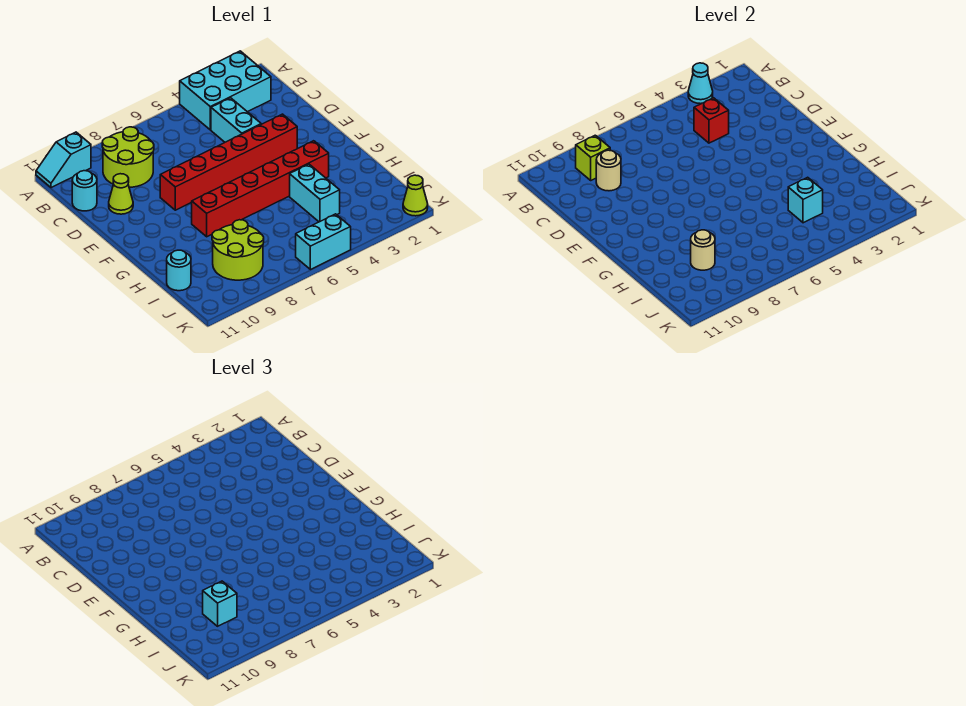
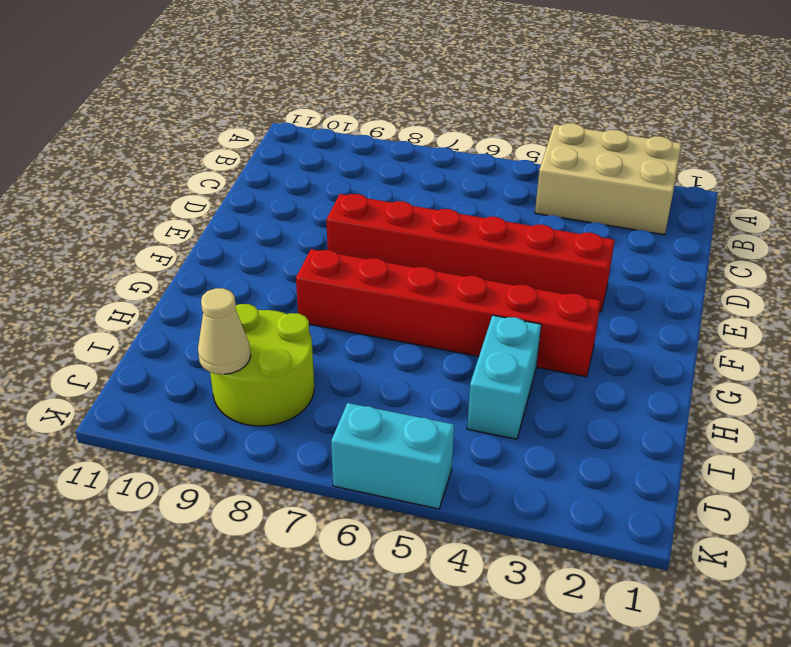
tan brick A2:B4 level 1 -> cyan brick A2:B4 level 1
tan cone J9 level 2 -> none
none -> cyan slope A10:A11 level 1 top 10
none -> lime round brick B8:C9 level 1
none -> cyan brick C4:D4 level 1

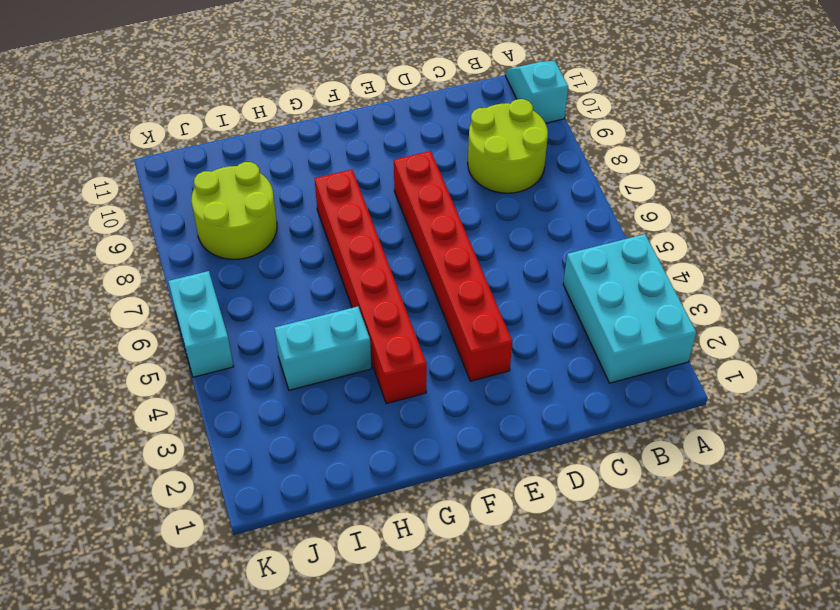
none -> cyan brick C4:D4 level 1
none -> cyan round brick C11 level 1
none -> lime cone D10 level 1

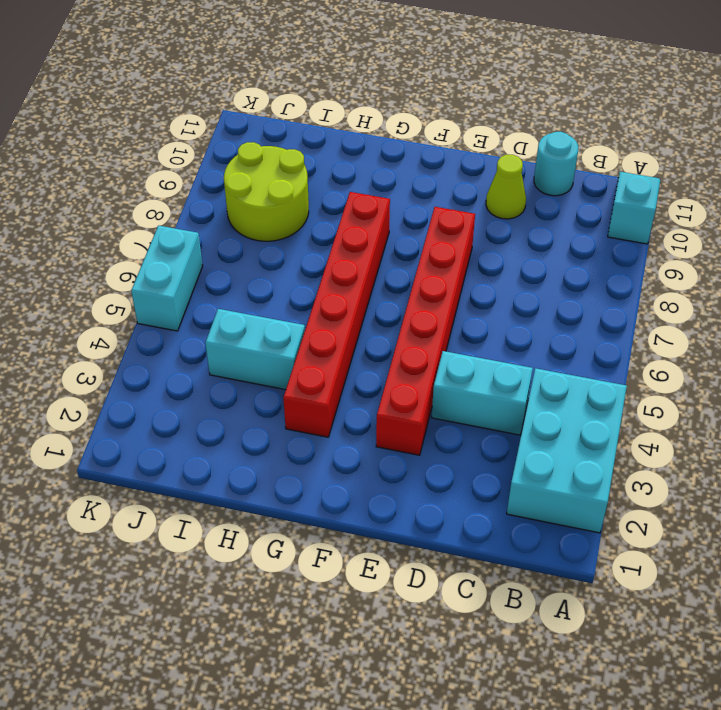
none -> lime round brick B8:C9 level 1
none -> cyan round brick I11 level 1
none -> lime cone K1 level 1

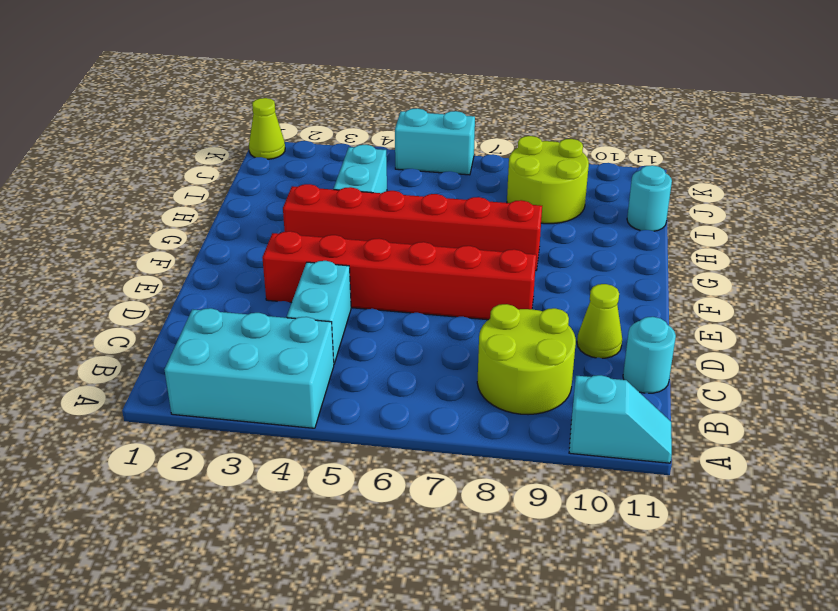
none -> cyan cone A3 level 2
none -> lime brick B9 level 2
none -> red brick C4 level 2

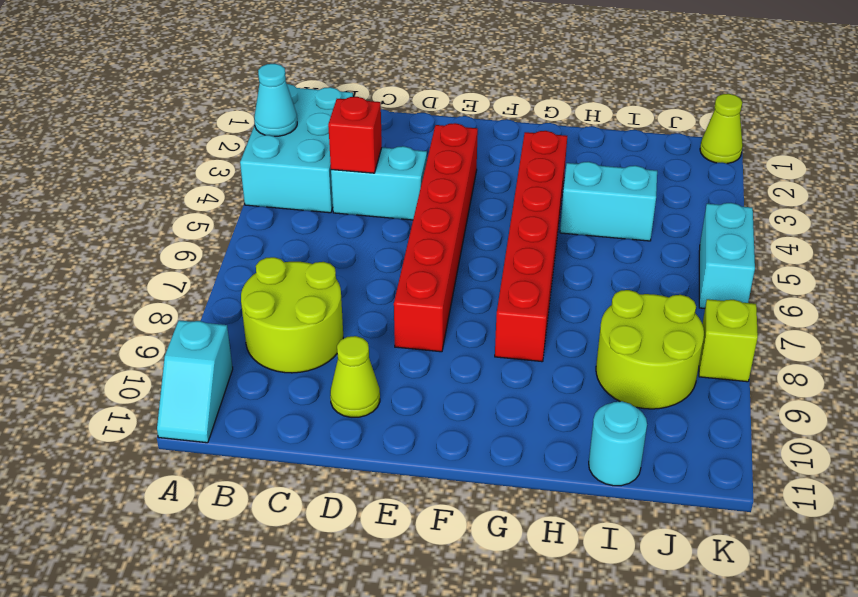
lime brick K8 level 1 -> lime brick B9 level 2
none -> cyan round brick C11 level 1
none -> tan round brick C9 level 2
none -> cyan brick I4 level 2

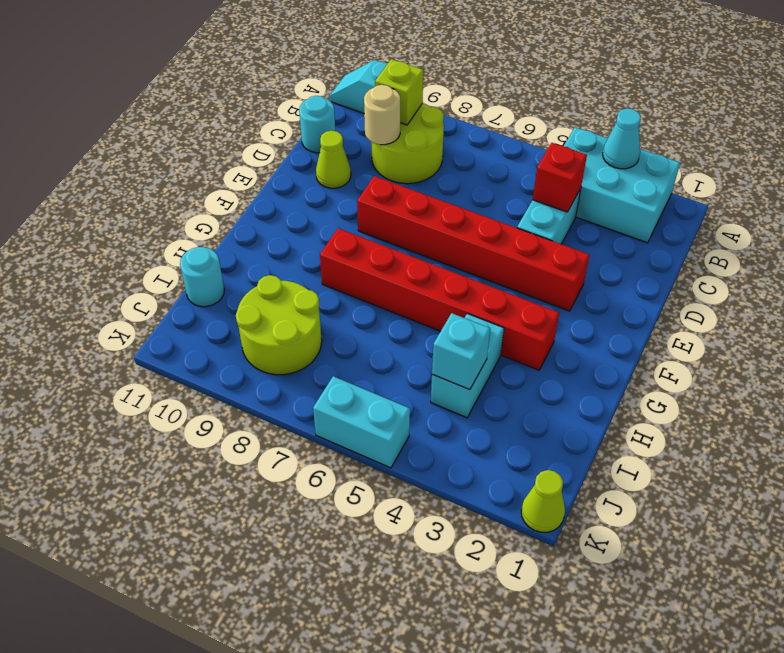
none -> tan round brick I9 level 2
none -> cyan brick I9 level 3

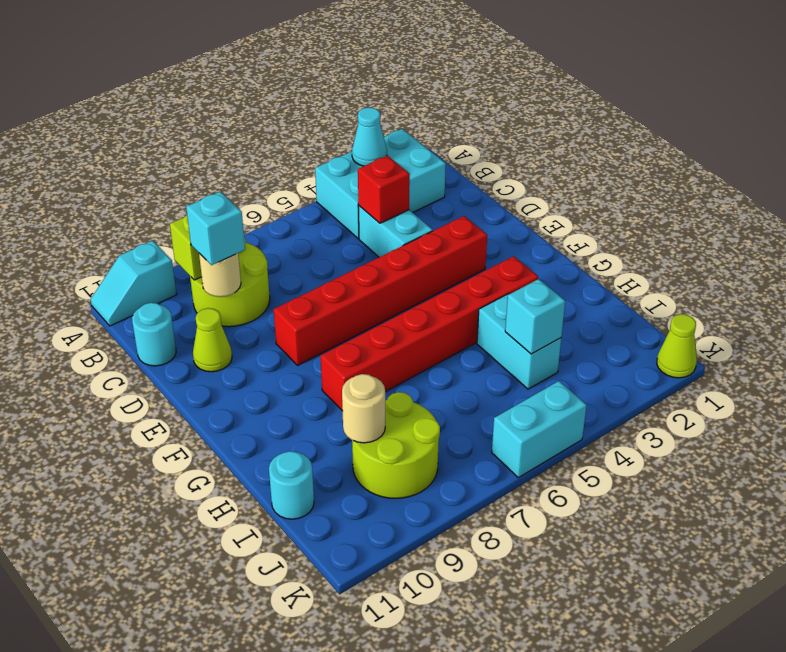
cyan brick C9 level 3 -> cyan brick I9 level 3

